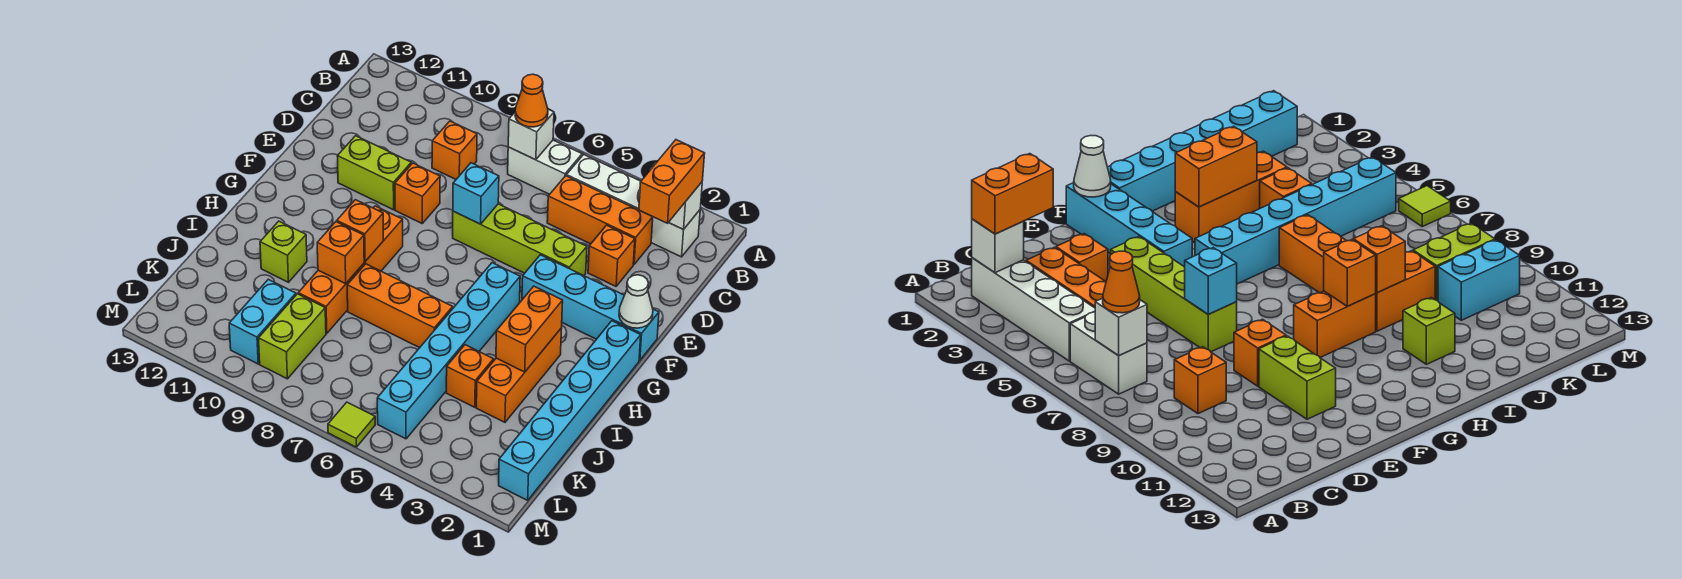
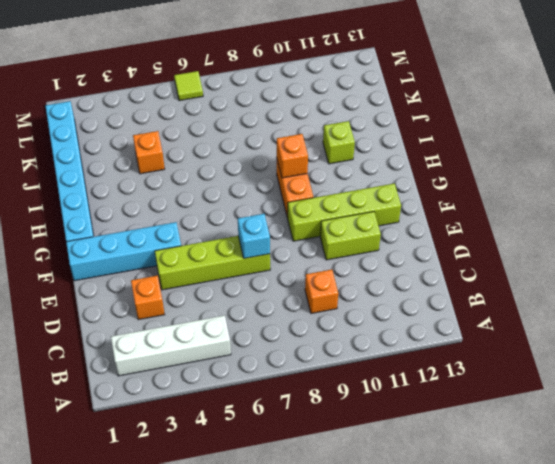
lime brick F9:F12 level 1 -> none
none -> white brick B6:B7 level 1
none -> orange brick C3:C5 level 1
none -> orange brick E9 level 1

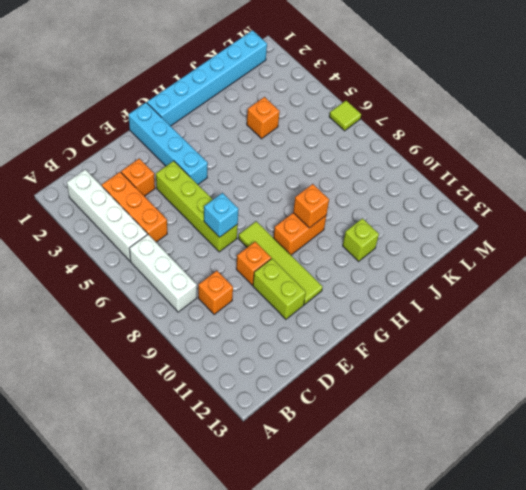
white brick B6:B8 level 1 -> white brick B6:B7 level 1
lime tile F8:F11 level 1 -> none
none -> cyan brick G5:L5 level 1
none -> orange brick H3:J3 level 1
none -> orange brick I6:I8 level 1

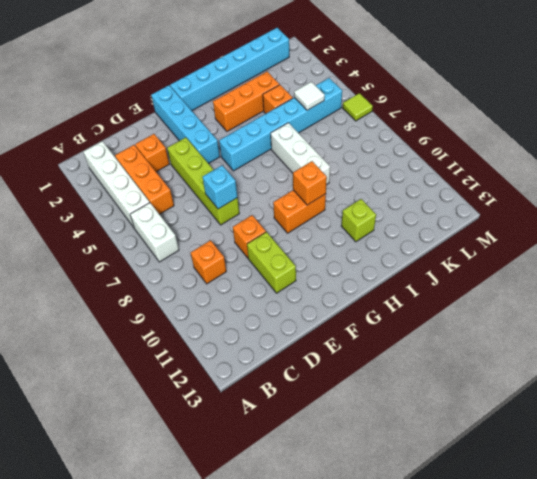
white brick I6:I8 level 1 -> orange brick I6:I8 level 1
white tile K5 level 2 -> none
none -> orange brick I9:J9 level 1
none -> lime brick K9:L9 level 1
none -> cyan brick K10:L10 level 1

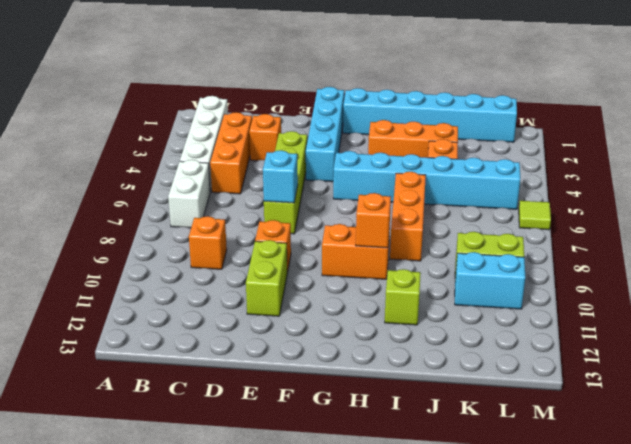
none -> orange brick I9:J9 level 1
none -> white brick B2 level 2
none -> white brick B7 level 2

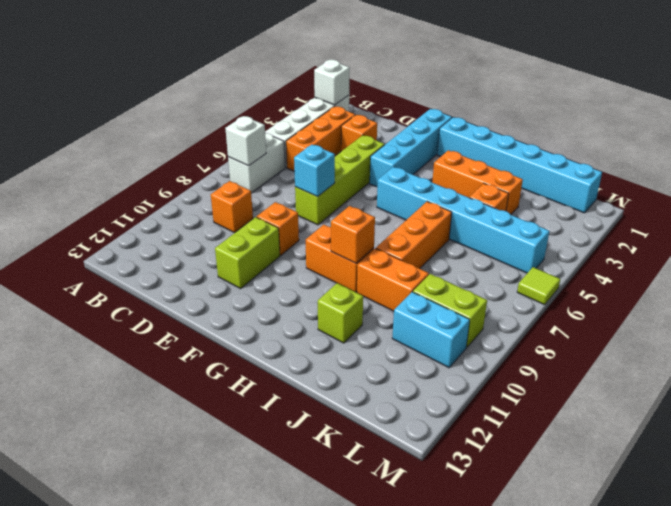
none -> white cone F1 level 2
none -> orange brick H3:I3 level 2
none -> orange brick I9 level 2

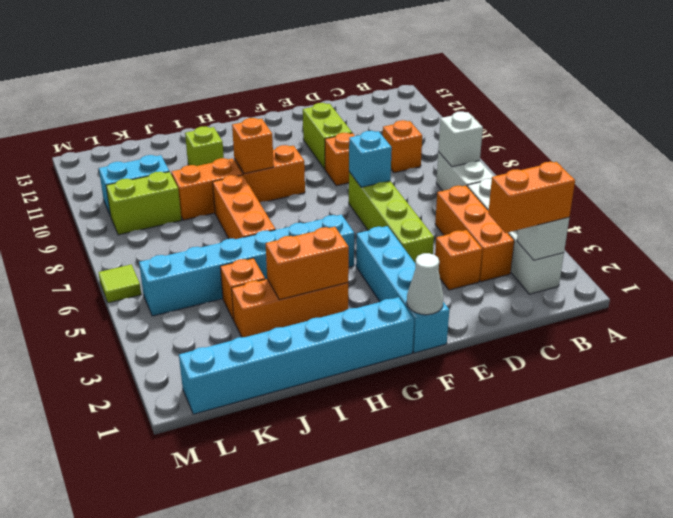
none -> orange brick I9 level 2
none -> orange cone B7 level 3

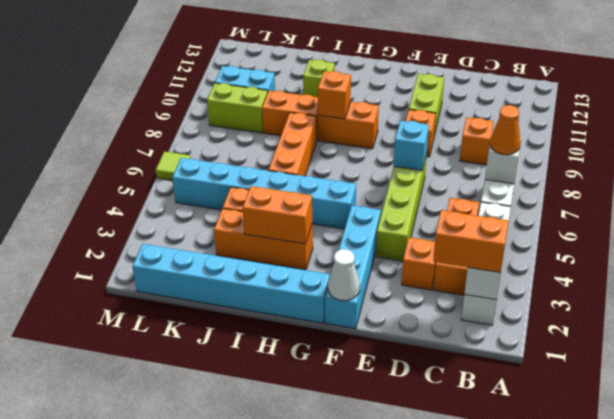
none -> orange brick I9 level 2

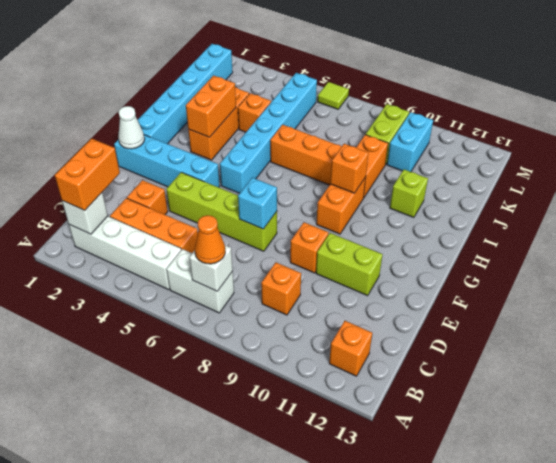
orange brick B12 level 1 -> orange brick I9 level 2

